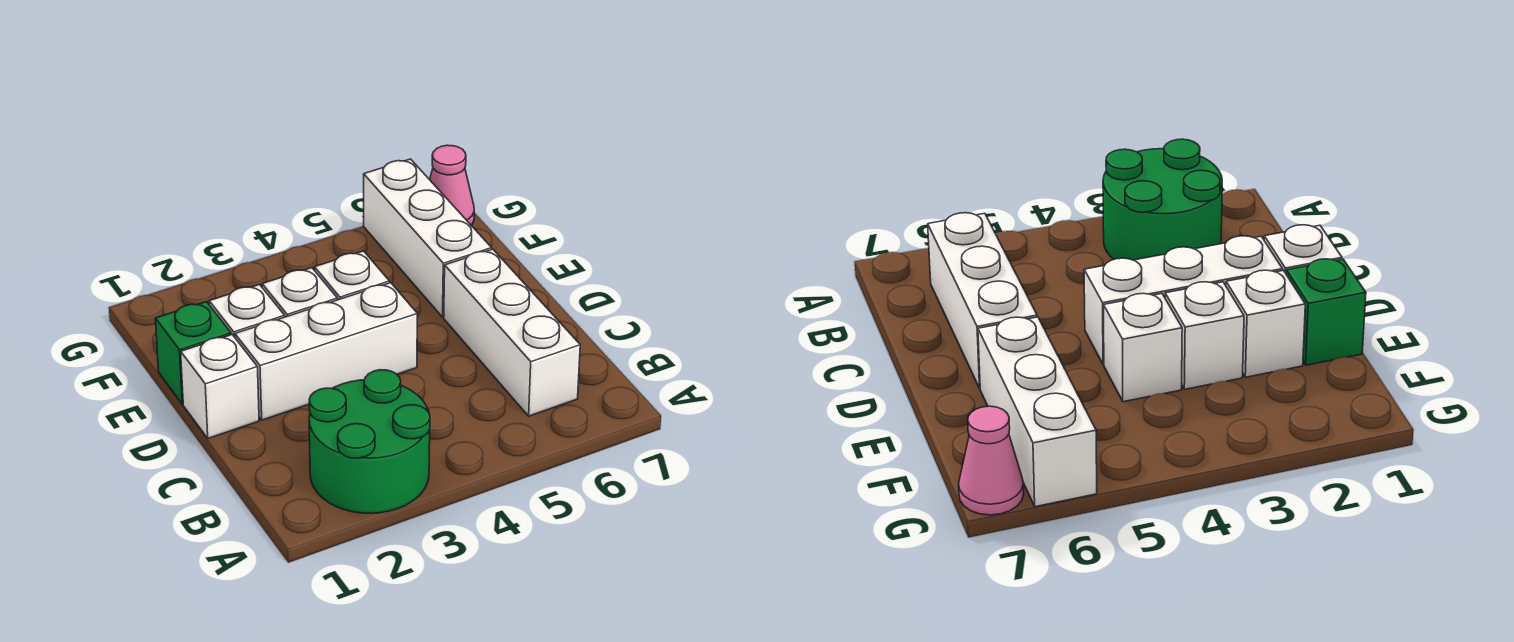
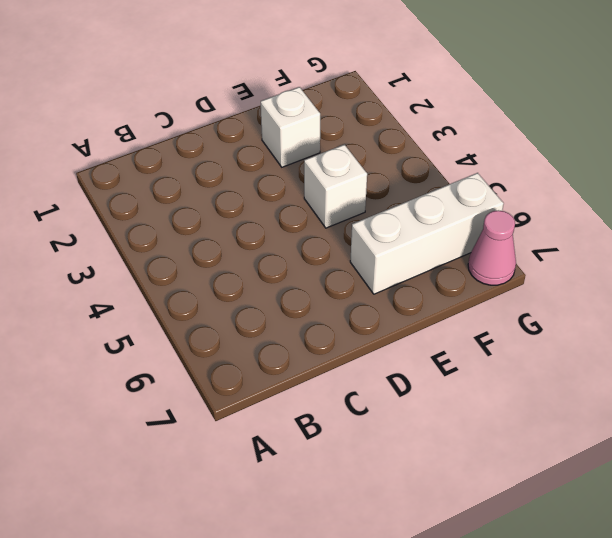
none -> green round brick A2:B3 level 1
none -> white brick B6:D6 level 1

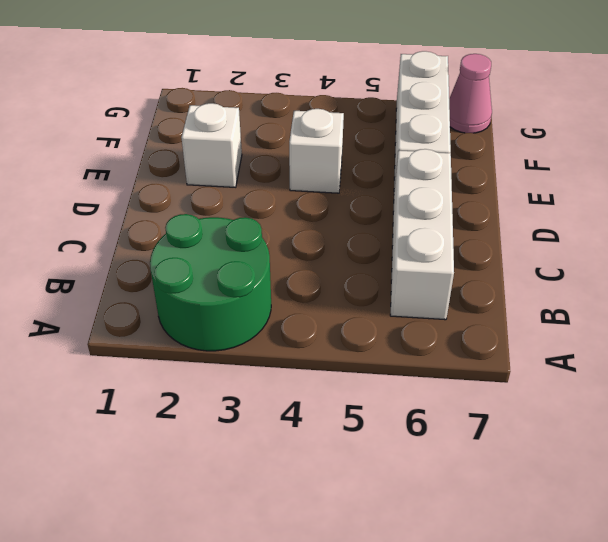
none -> white brick D1 level 1
none -> white brick D2:D4 level 1

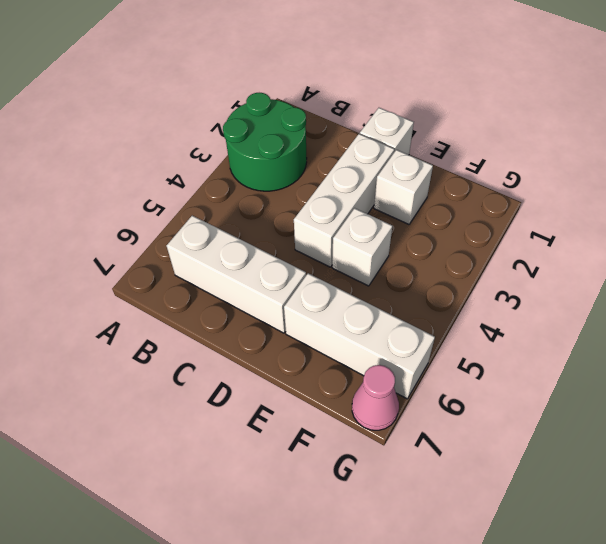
none -> green brick E1 level 1
none -> white brick E3 level 1

